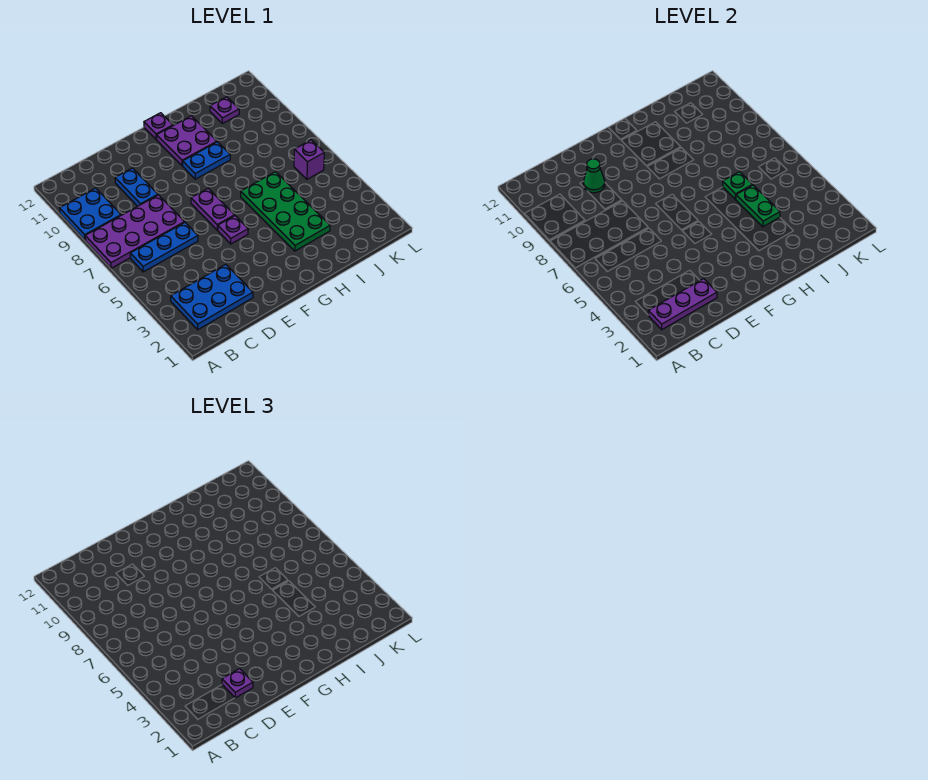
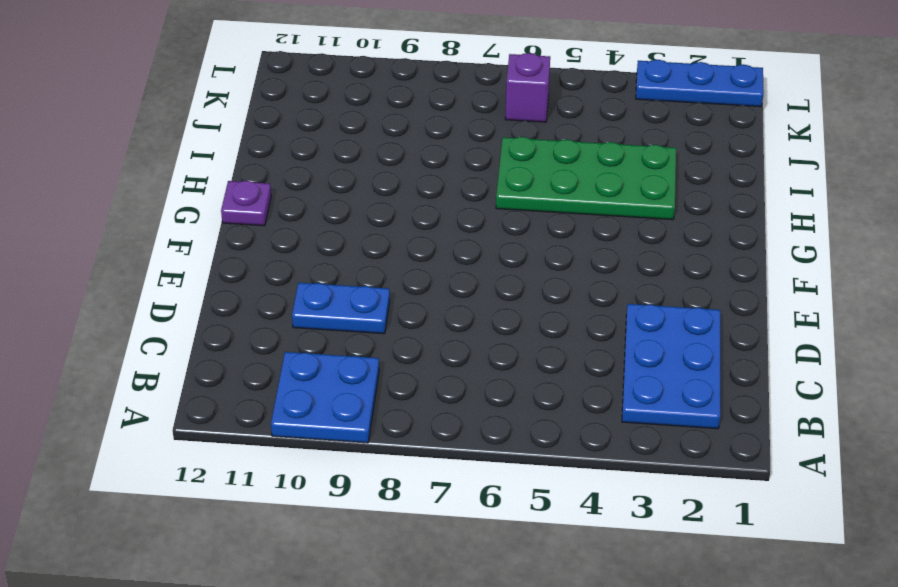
blue plate L1:L3 level 1 -> blue plate B6:D6 level 1
none -> purple plate A7:D8 level 1
none -> purple plate F5 level 1
none -> purple plate F6:F7 level 1

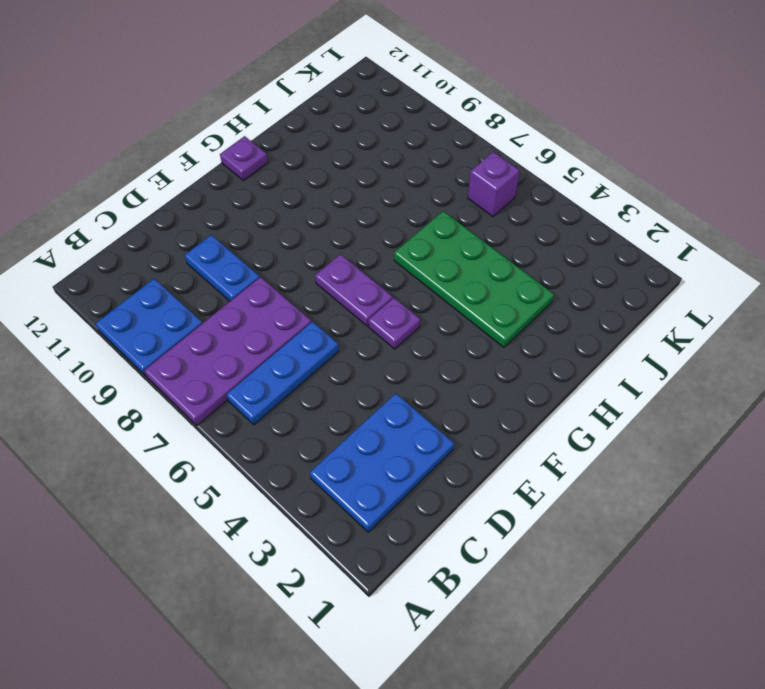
none -> blue plate G9:H9 level 1
none -> purple plate G10:H11 level 1
none -> purple plate J11 level 1

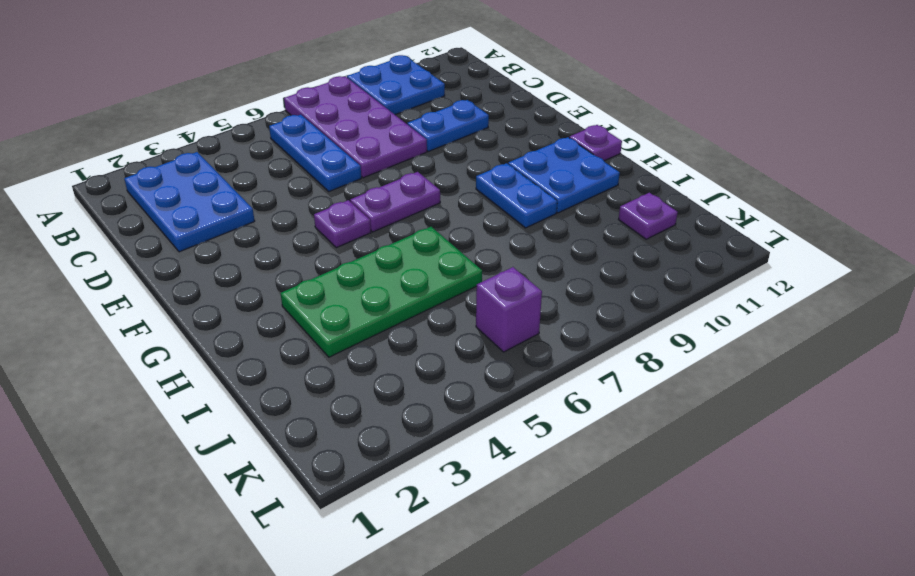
blue plate G10:H11 level 1 -> purple plate G10:H11 level 1
none -> purple plate B2:D2 level 2
none -> green cone D10 level 2
none -> green plate I4:I5 level 2

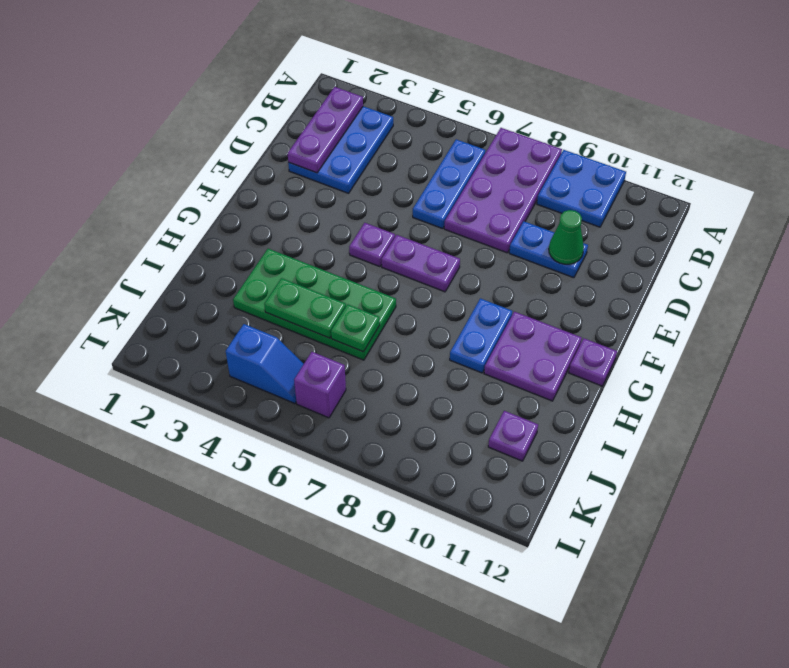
blue slope K4:K5 level 1 top 4 -> none
none -> purple plate D2 level 3

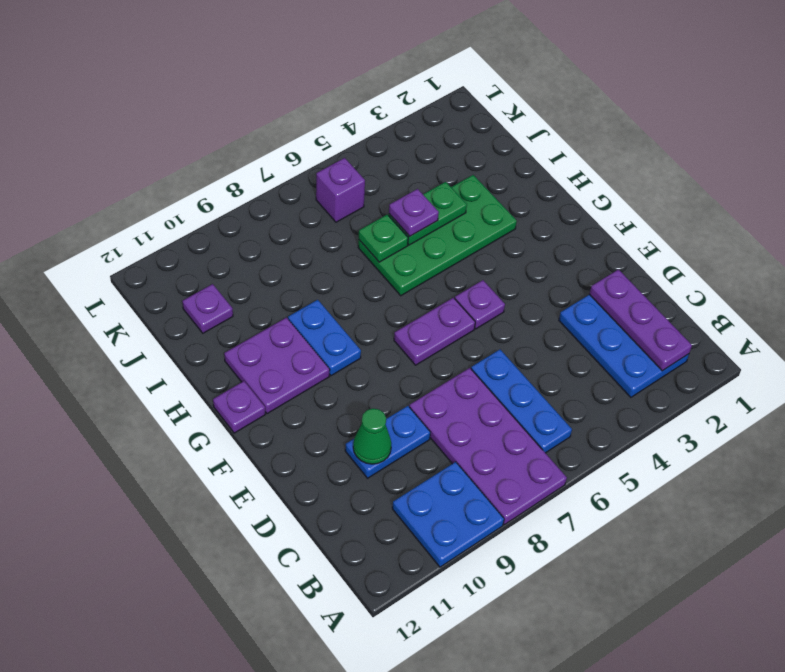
purple plate I5 level 3 -> purple plate D2 level 3

